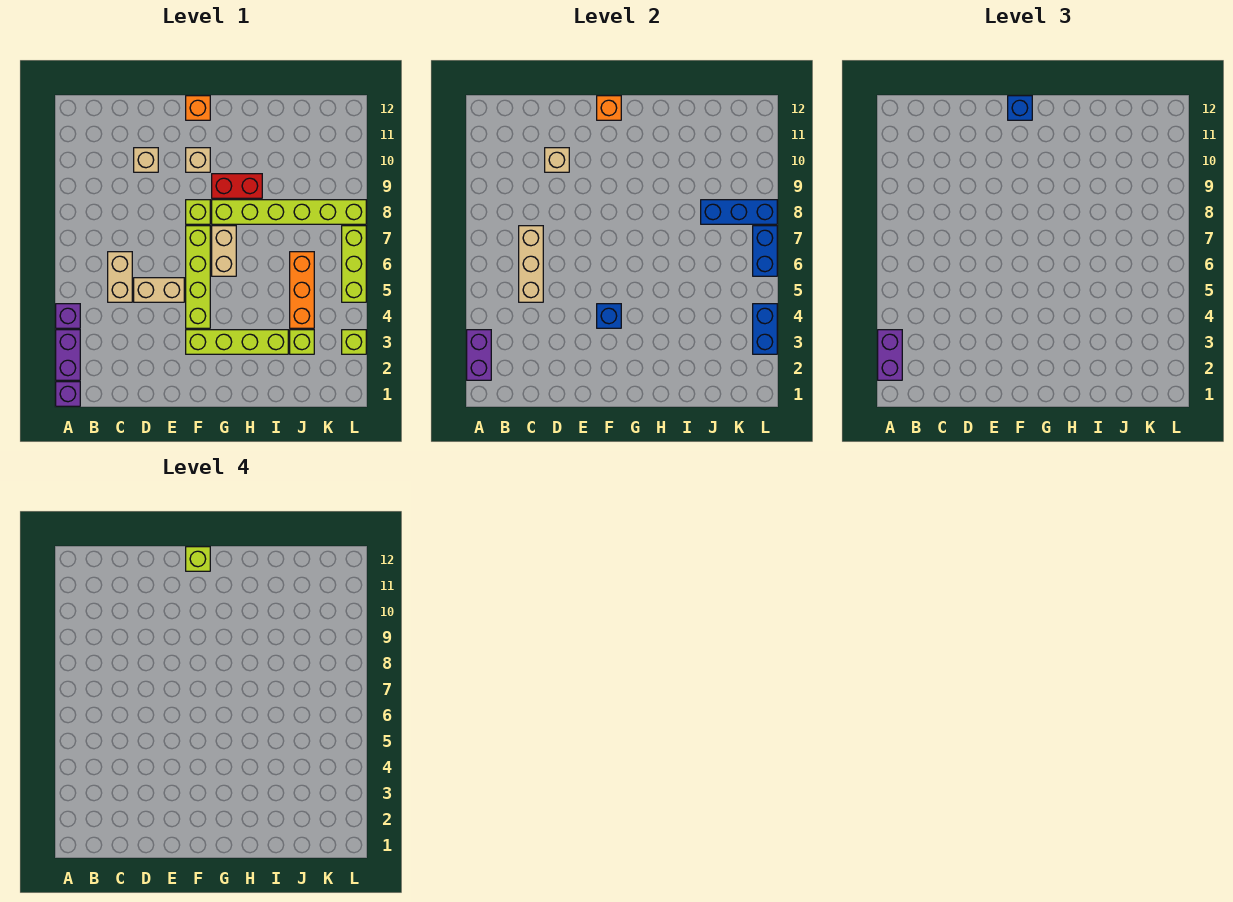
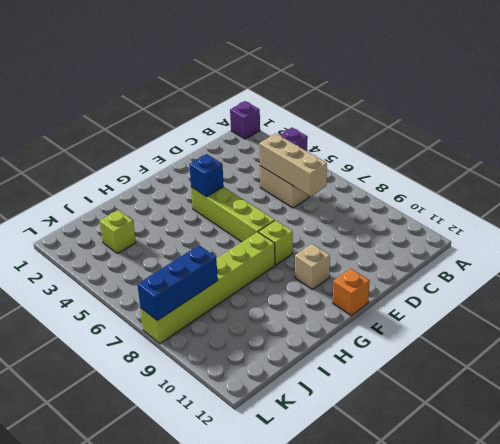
none -> purple brick A2:A3 level 1
none -> tan brick D5:E5 level 1
none -> tan brick D10 level 1

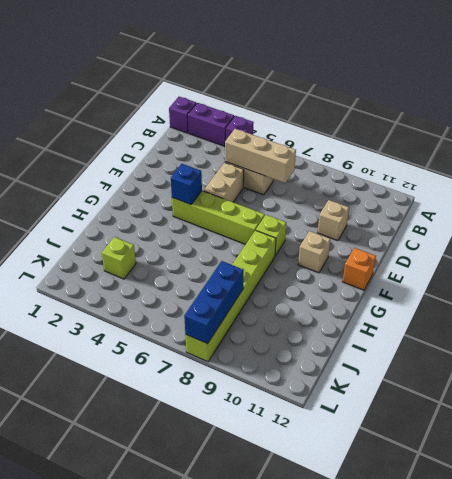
none -> lime brick F3:I3 level 1
none -> tan brick G6:G7 level 1
none -> red brick G9:H9 level 1

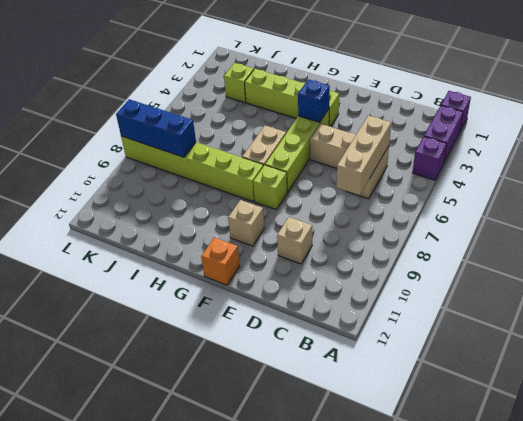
none -> red brick G9:H9 level 1
none -> orange brick J4:J6 level 1
none -> lime brick L3 level 1

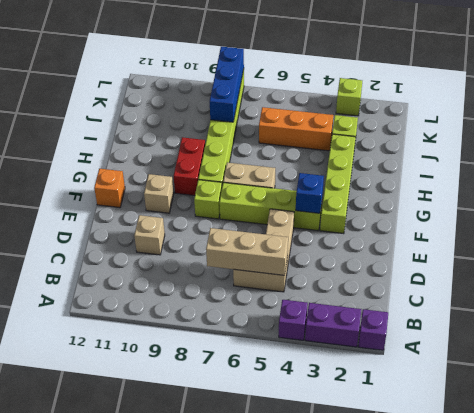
none -> lime brick L5:L7 level 1
none -> purple brick A2:A3 level 2
none -> tan brick D10 level 2

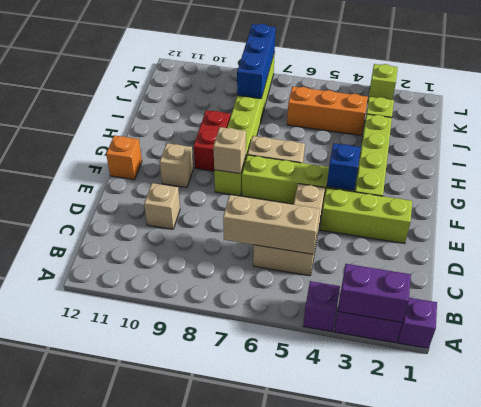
lime brick E2:E4 level 1 -> lime brick L5:L7 level 1
tan brick F8 level 2 -> tan brick D10 level 2
none -> orange brick F12 level 2
none -> blue brick L3:L4 level 2
none -> blue brick L6:L7 level 2

